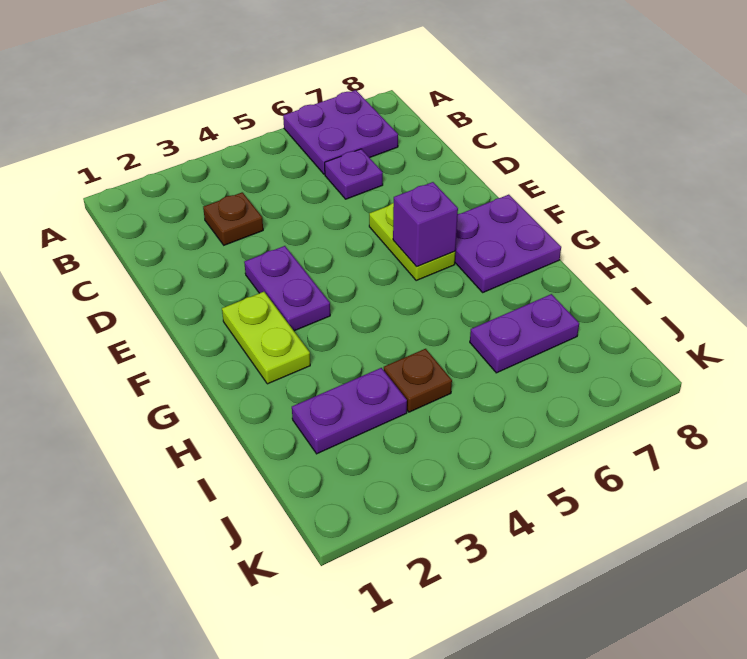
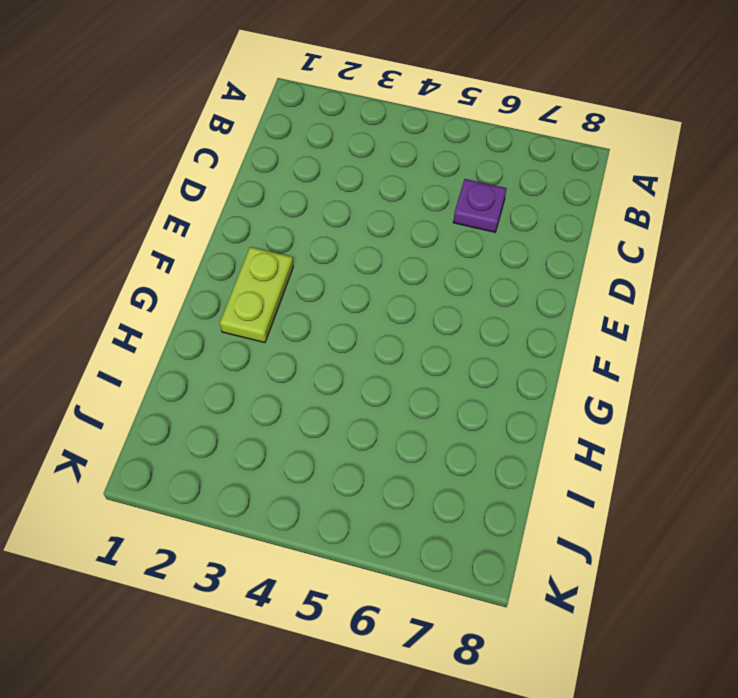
none -> purple plate A6:B7 level 1
none -> brown plate C3 level 1

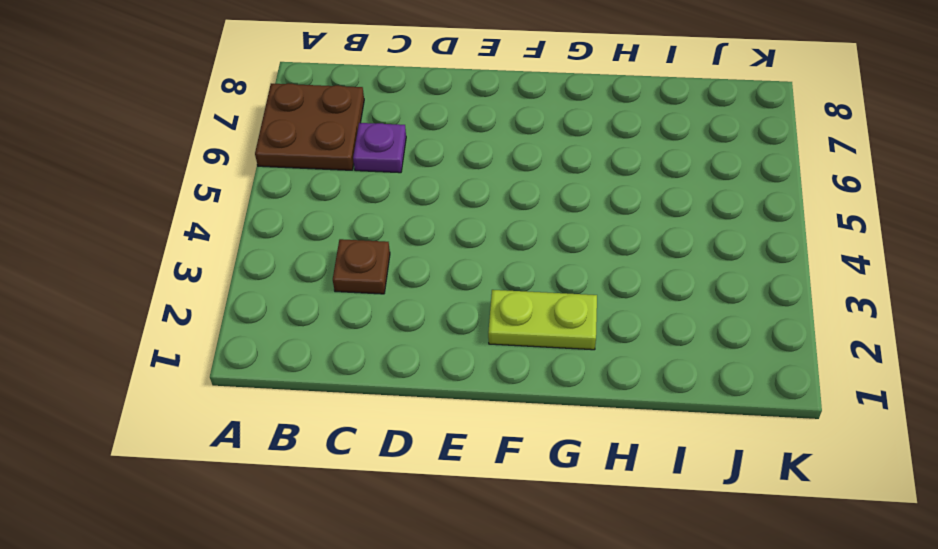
brown plate A6:B7 level 1 -> purple plate A6:B7 level 1
none -> purple plate E3:F3 level 1
none -> lime plate E6:F6 level 1

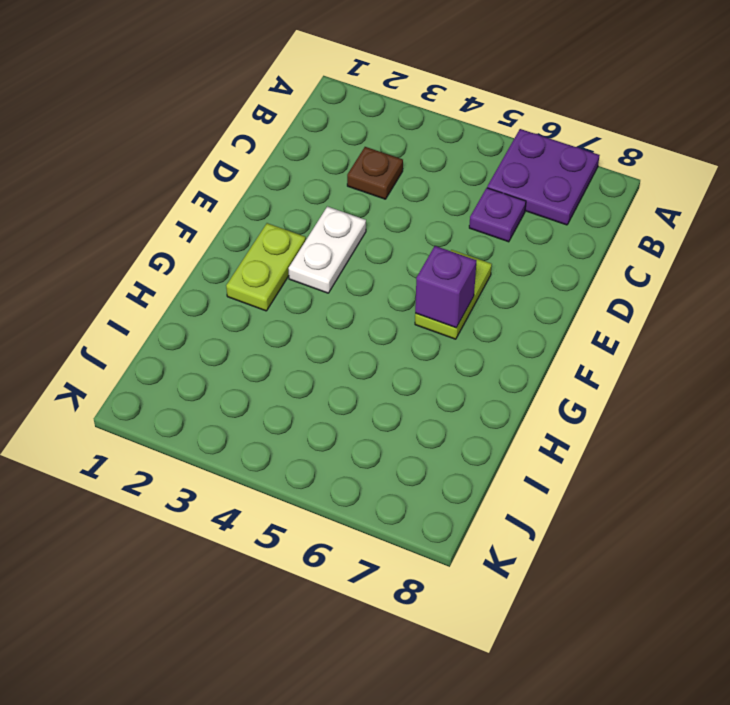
white plate E3:F3 level 1 -> purple plate E3:F3 level 1
none -> purple plate F7:G8 level 1
none -> purple plate I2:I3 level 1

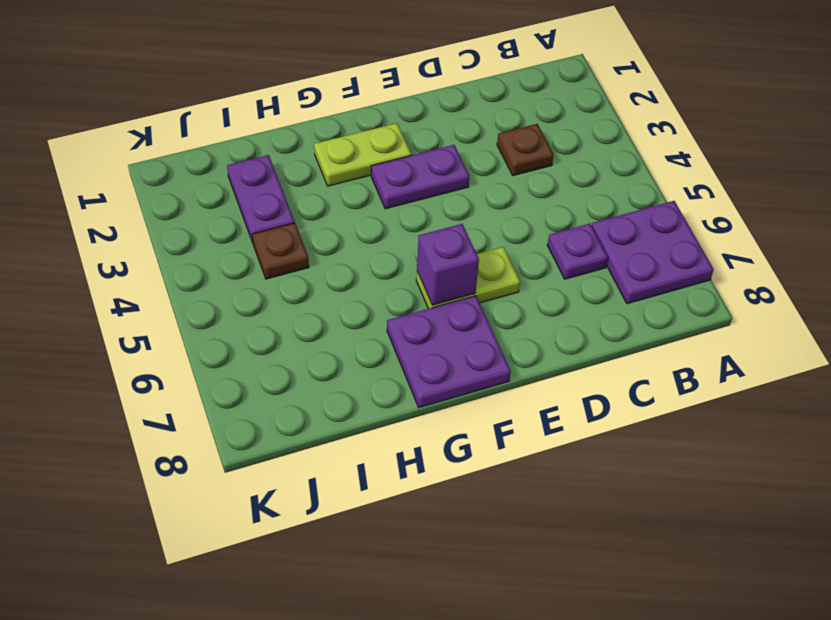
none -> purple plate I6:I7 level 1

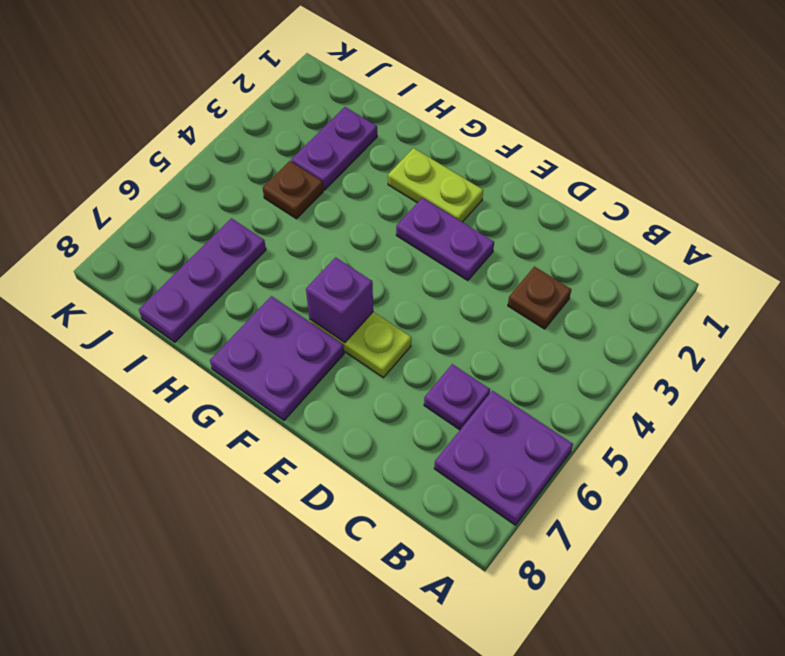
purple plate I6:I8 level 1 -> purple plate I6:I7 level 1

